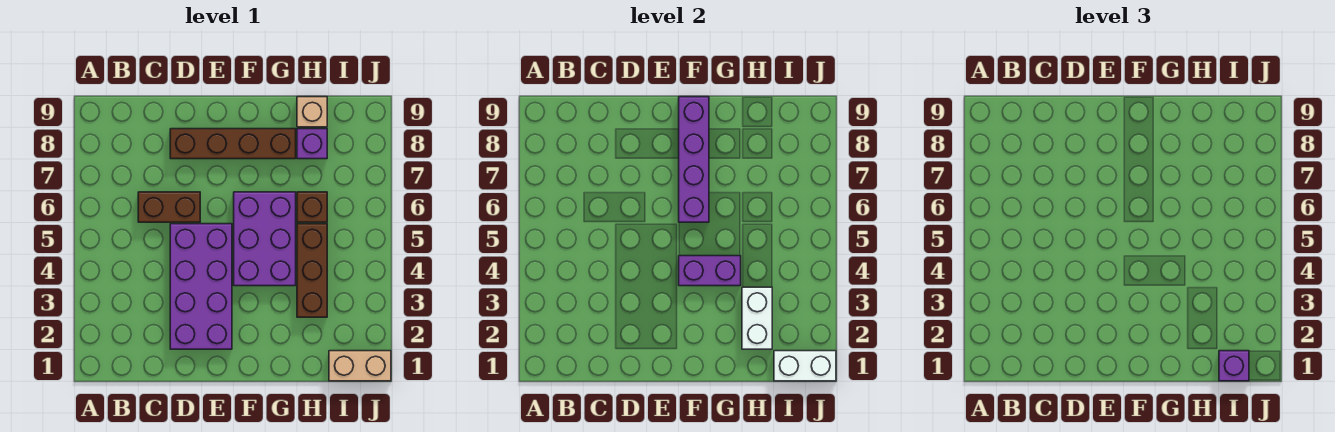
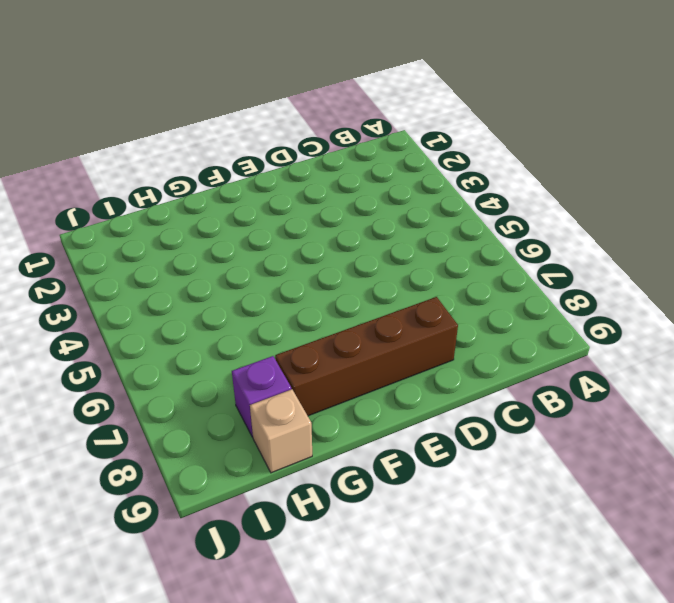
none -> brown brick C6:D6 level 1
none -> purple brick D2:E5 level 1
none -> purple brick F4:G6 level 1

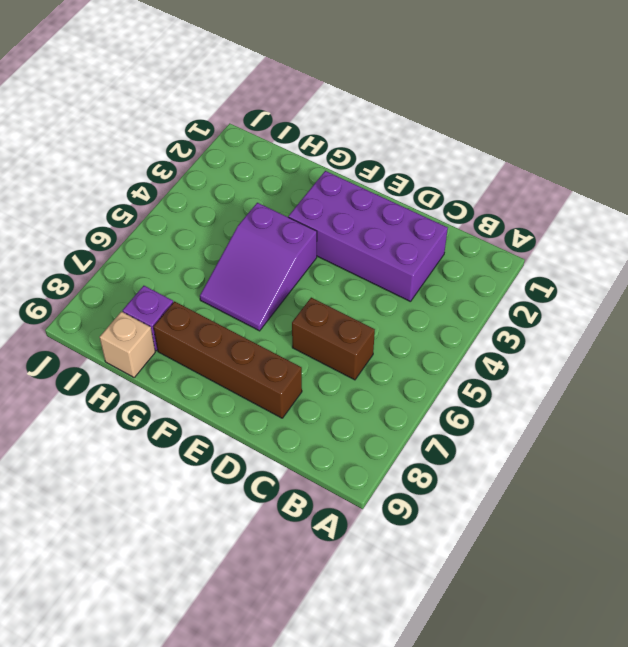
purple brick C2:F3 level 1 -> purple brick D2:E5 level 1
purple slope F4:G6 level 1 top 4 -> purple brick F4:G6 level 1
none -> brown brick H3:H5 level 1
none -> brown brick H6 level 1
none -> tan brick I1:J1 level 1

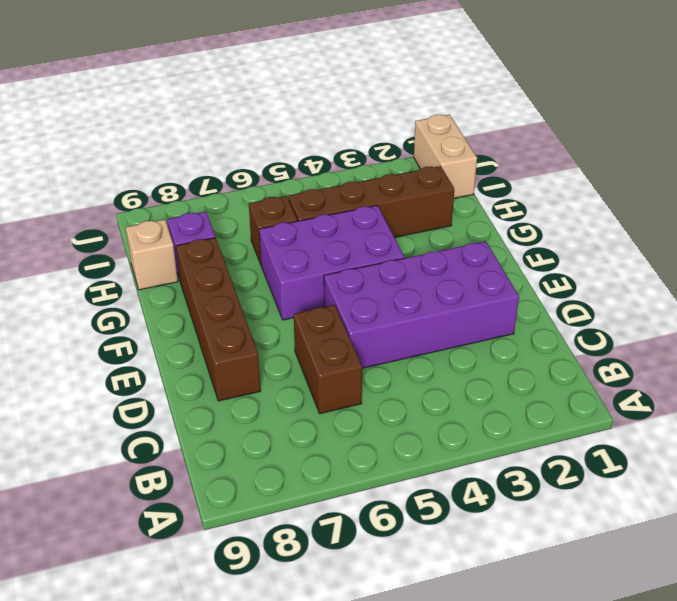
brown brick H2:H5 level 1 -> brown brick H3:H5 level 1
none -> purple brick F4:G4 level 2
none -> purple brick F6:F9 level 2
none -> white brick H2:H3 level 2

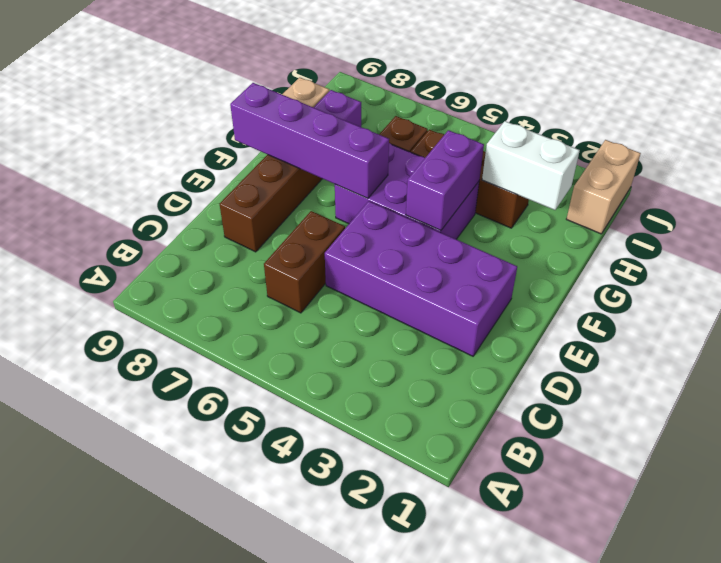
none -> white brick I1:J1 level 2
none -> purple brick I1 level 3

